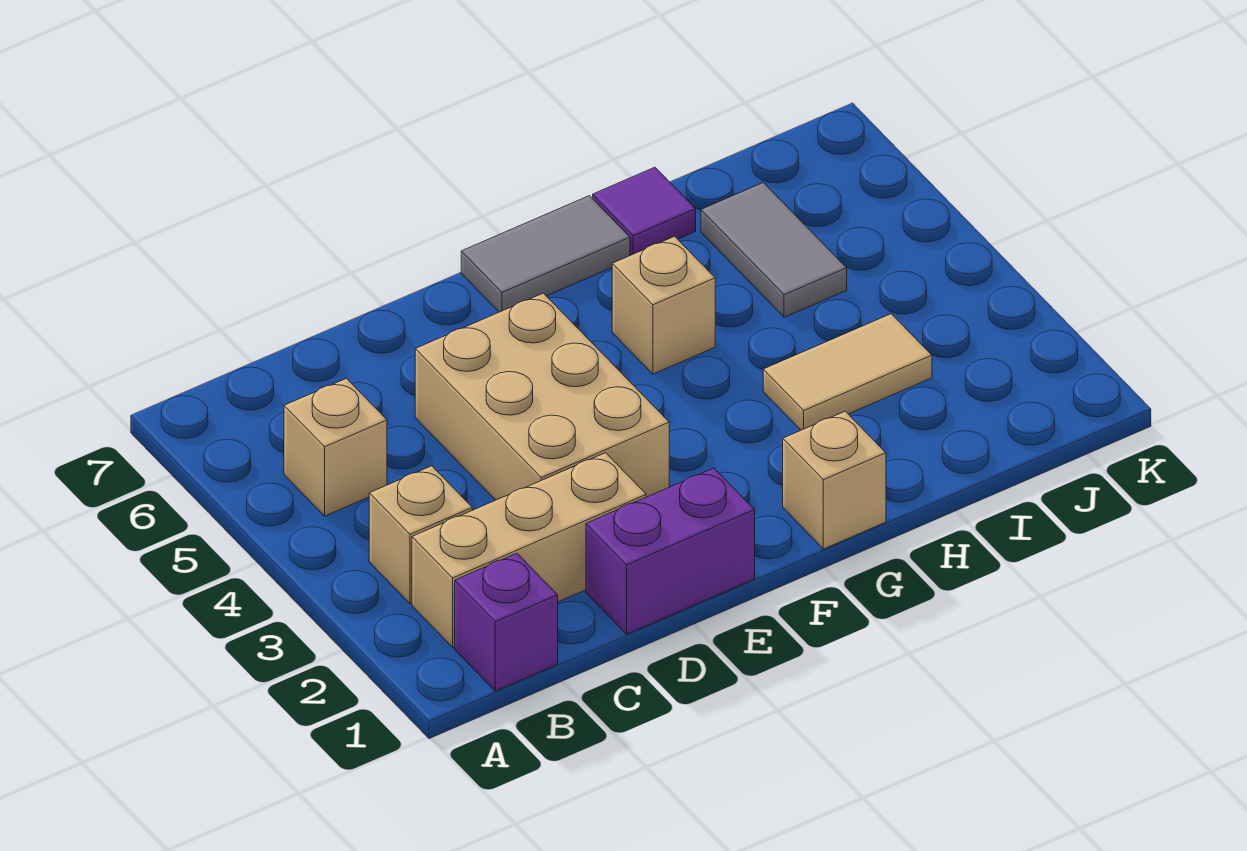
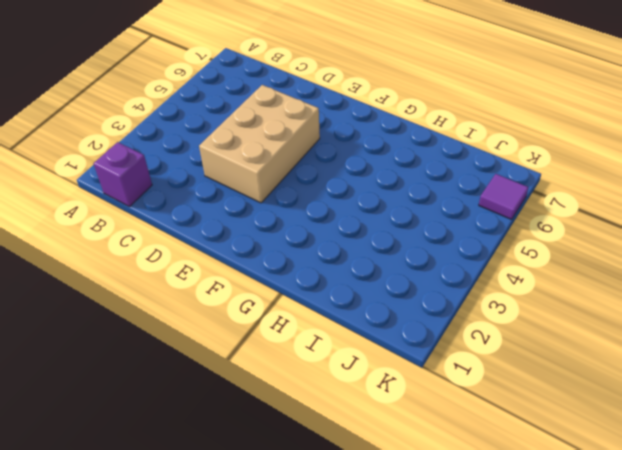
purple tile K6 level 1 -> purple tile H7 level 1
none -> tan brick B2:D2 level 1
none -> tan brick B3 level 1
none -> tan brick B5 level 1

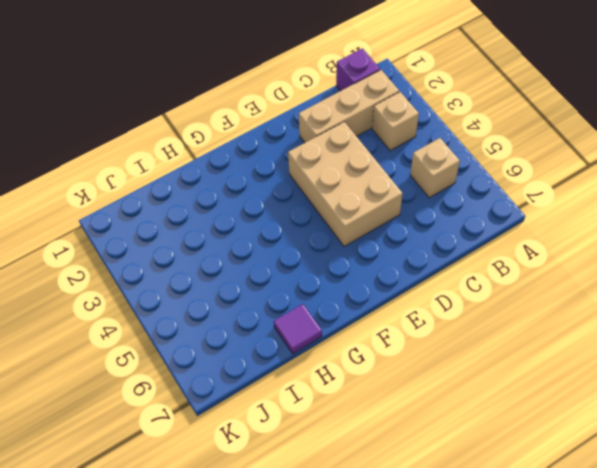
none -> purple brick D1:E1 level 1
none -> grey tile F7:G7 level 1
none -> tan brick G1 level 1

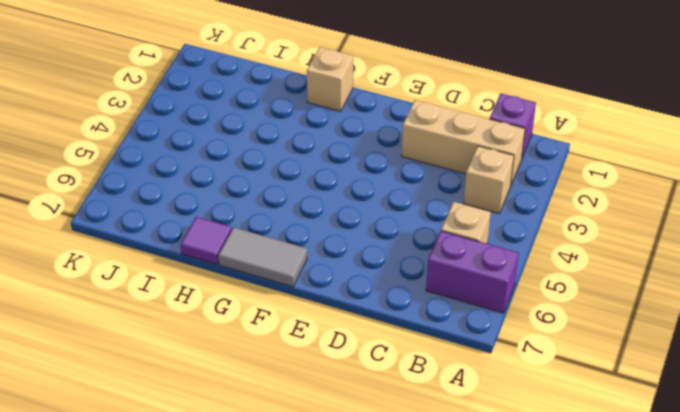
purple brick A6:B6 level 1 -> purple brick D1:E1 level 1
none -> tan brick D3:E5 level 1
none -> tan brick G5 level 1
none -> tan tile H3:I3 level 1

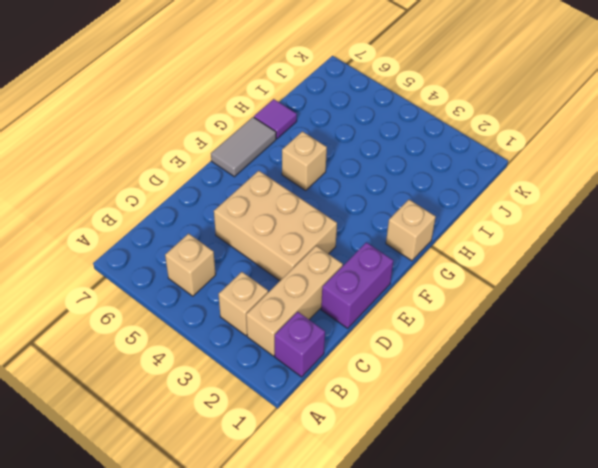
none -> tan tile H3:I3 level 1
none -> grey tile I5:I6 level 1

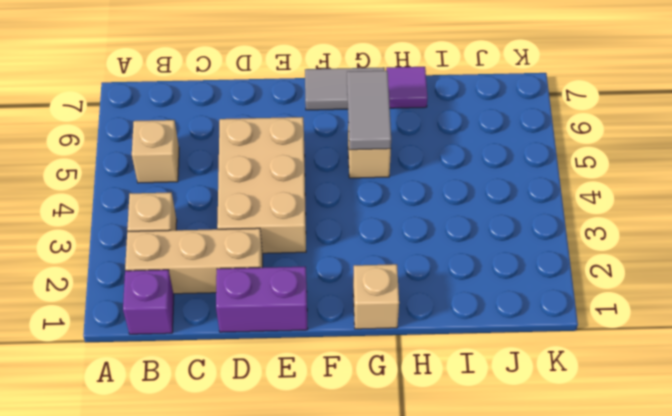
grey tile G5:G6 level 2 -> grey tile I5:I6 level 1
none -> tan tile H3:I3 level 1

